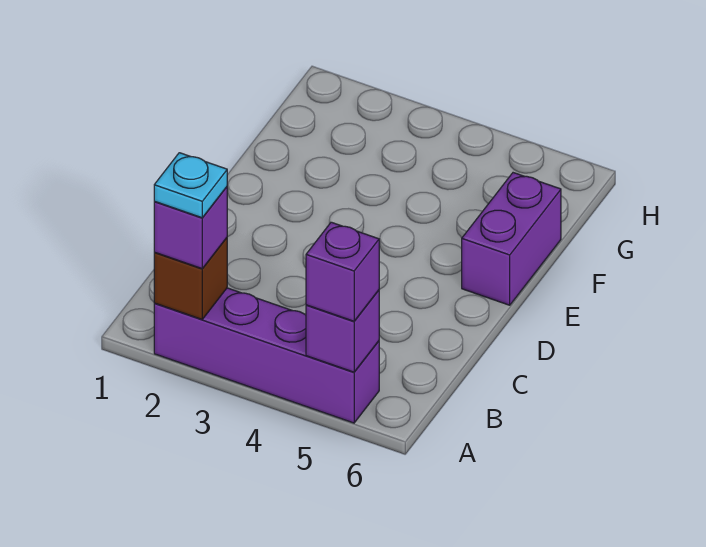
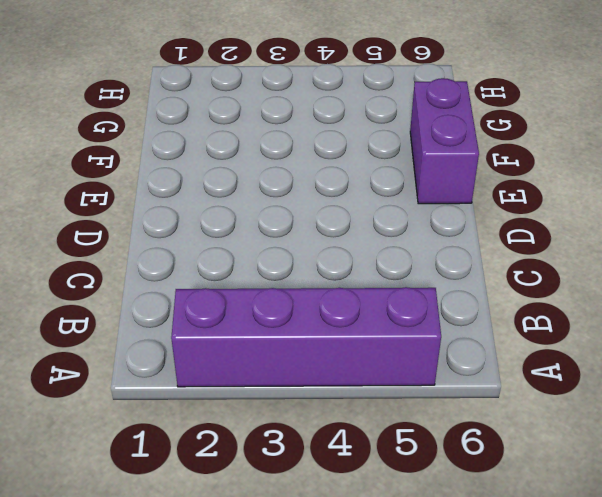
none -> brown brick A2 level 2
none -> purple brick A5 level 2

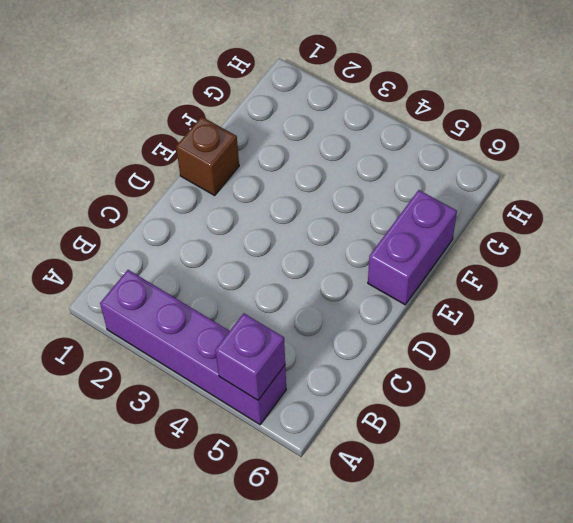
brown brick E1 level 1 -> brown brick A2 level 2
none -> purple brick A2 level 3
none -> purple brick A5 level 3

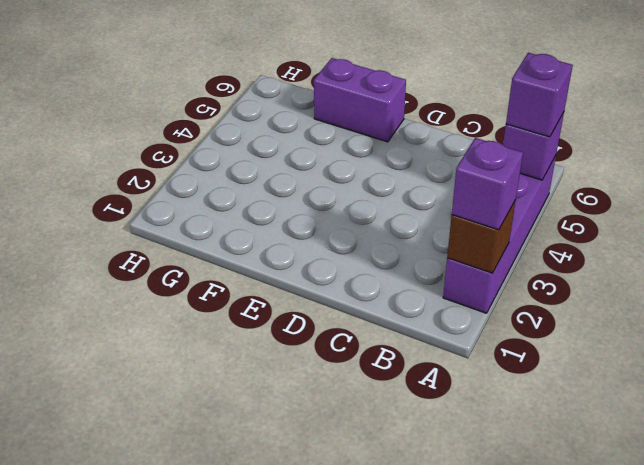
none -> cyan plate A2 level 4

